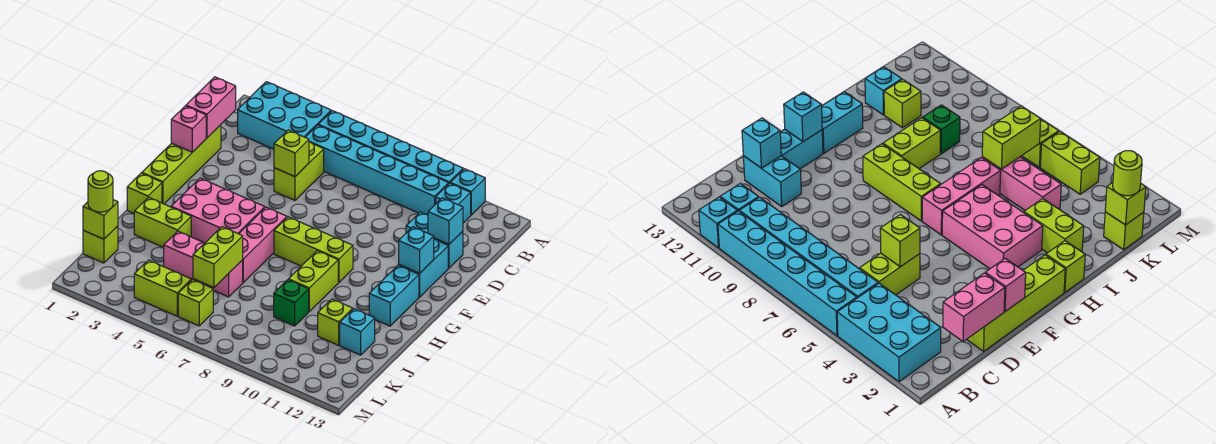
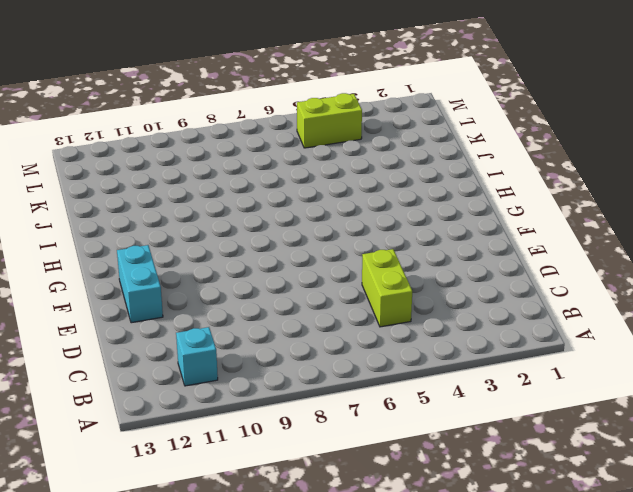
none -> cyan brick A2:B4 level 1
none -> cyan brick A5:A10 level 1
none -> cyan brick A11 level 1
none -> cyan brick B5:B10 level 1

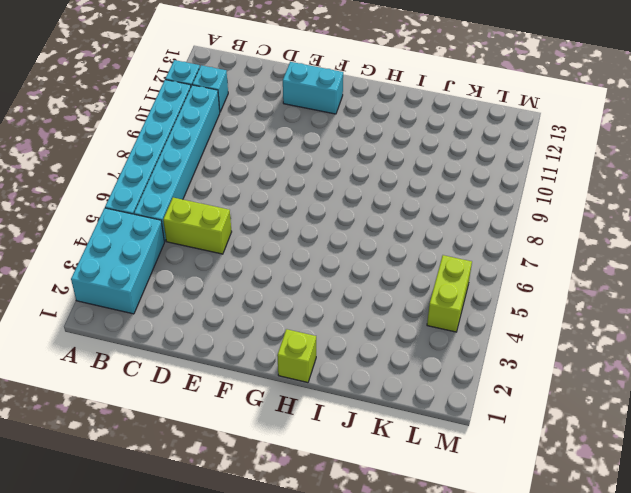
none -> lime brick D1:G1 level 1
none -> cyan brick D11:D12 level 1
none -> pink brick G3:H5 level 1
none -> pink brick G6:I6 level 1

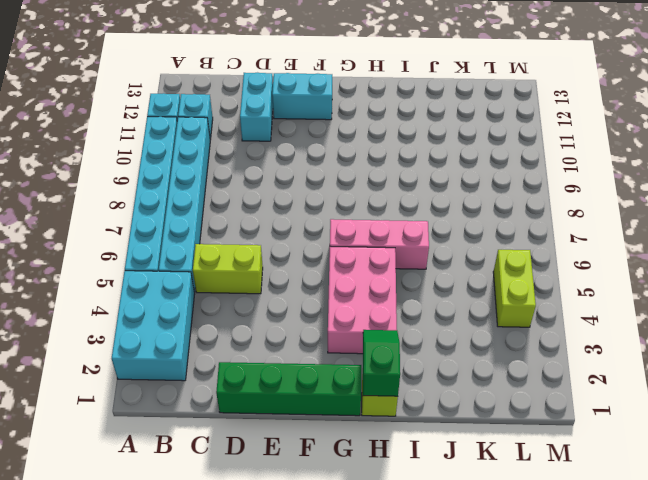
green brick D1:G1 level 1 -> lime brick D1:G1 level 1
green slope H1:H2 level 2 top 1 -> none
none -> lime brick G7:G9 level 1
none -> cyan brick G12:H12 level 1
none -> lime brick H9:I9 level 1
none -> lime brick I2:I3 level 1

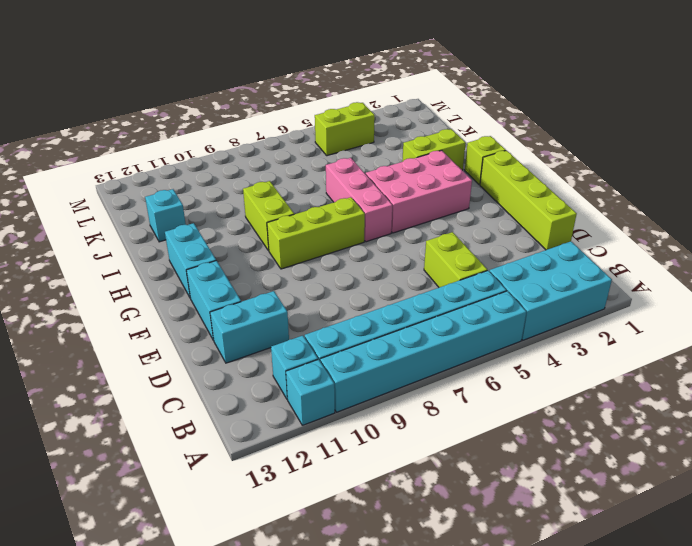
none -> pink brick J4:J6 level 1
none -> green brick J9 level 1
none -> lime brick J11 level 1
none -> lime brick K1 level 1

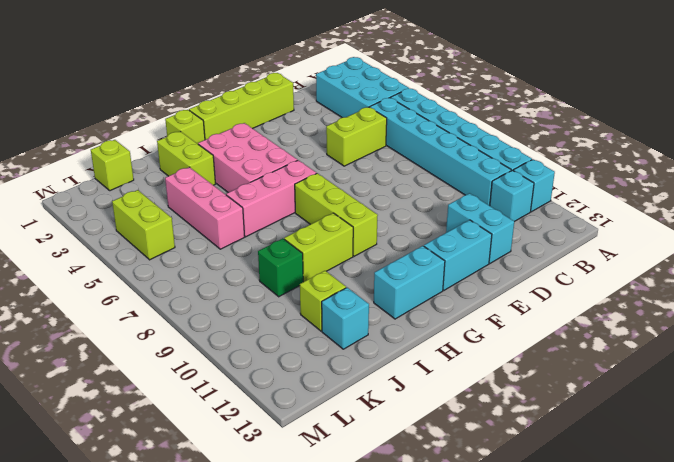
none -> lime brick L6 level 1
none -> pink brick C1:D1 level 2
none -> lime brick D5 level 2
none -> cyan brick D12 level 2

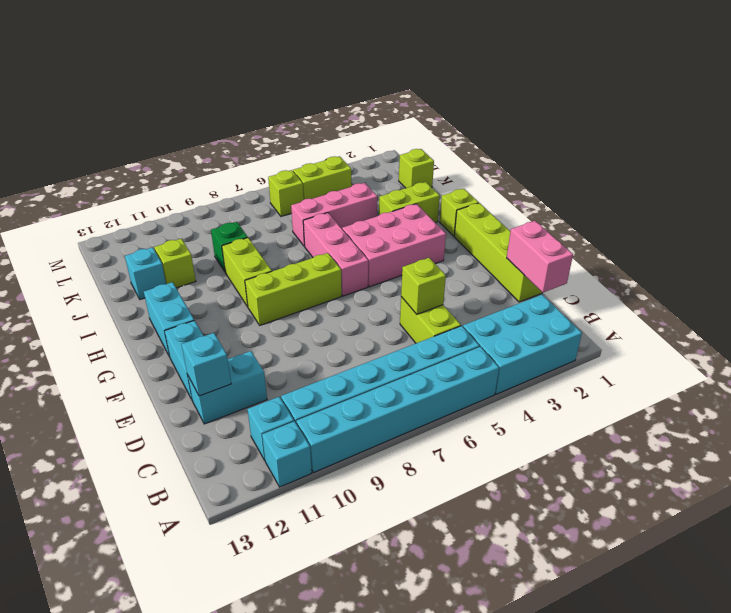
none -> pink brick E1 level 2
none -> cyan brick F12 level 2
none -> lime brick J6:K6 level 2
none -> lime brick K1 level 2

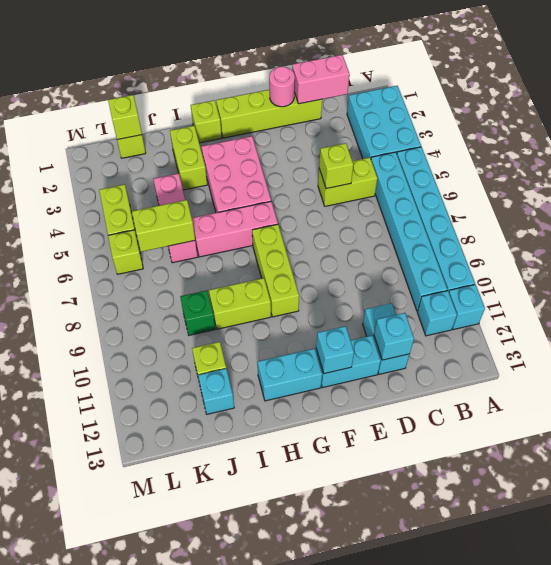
pink round brick E1 level 2 -> pink brick E1 level 2
none -> lime round brick K1 level 3

